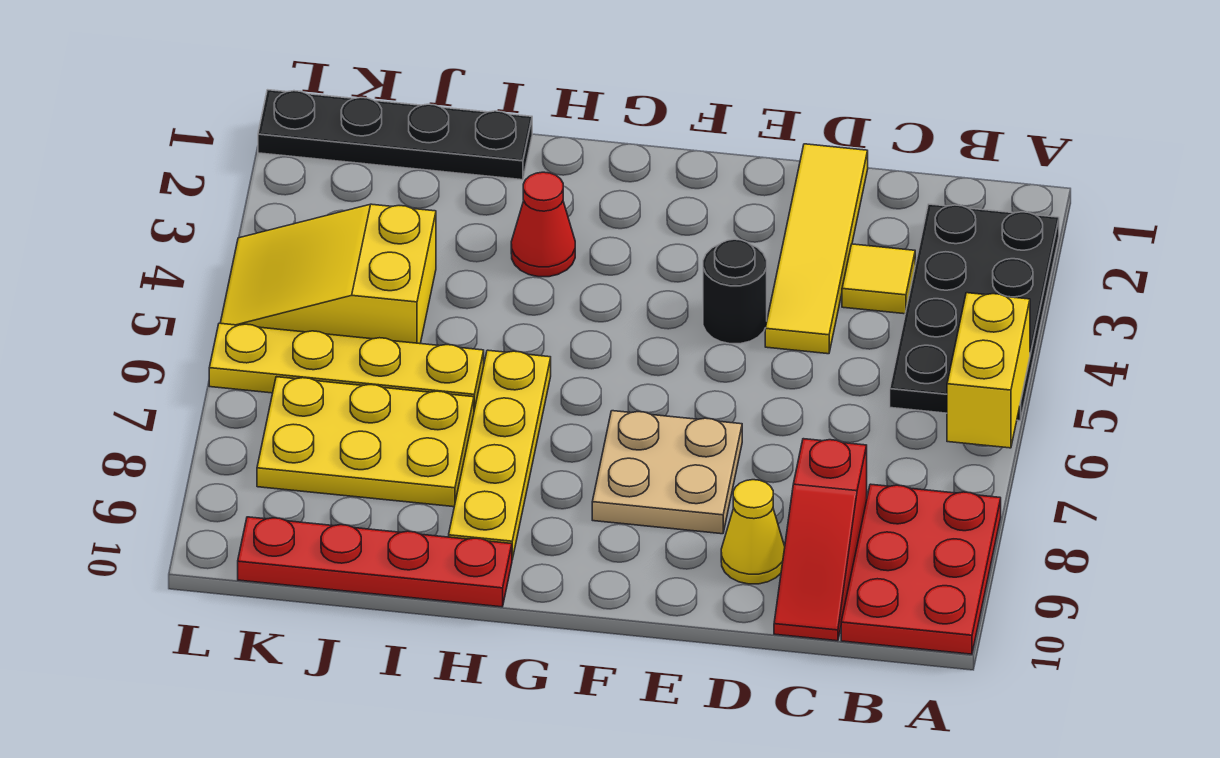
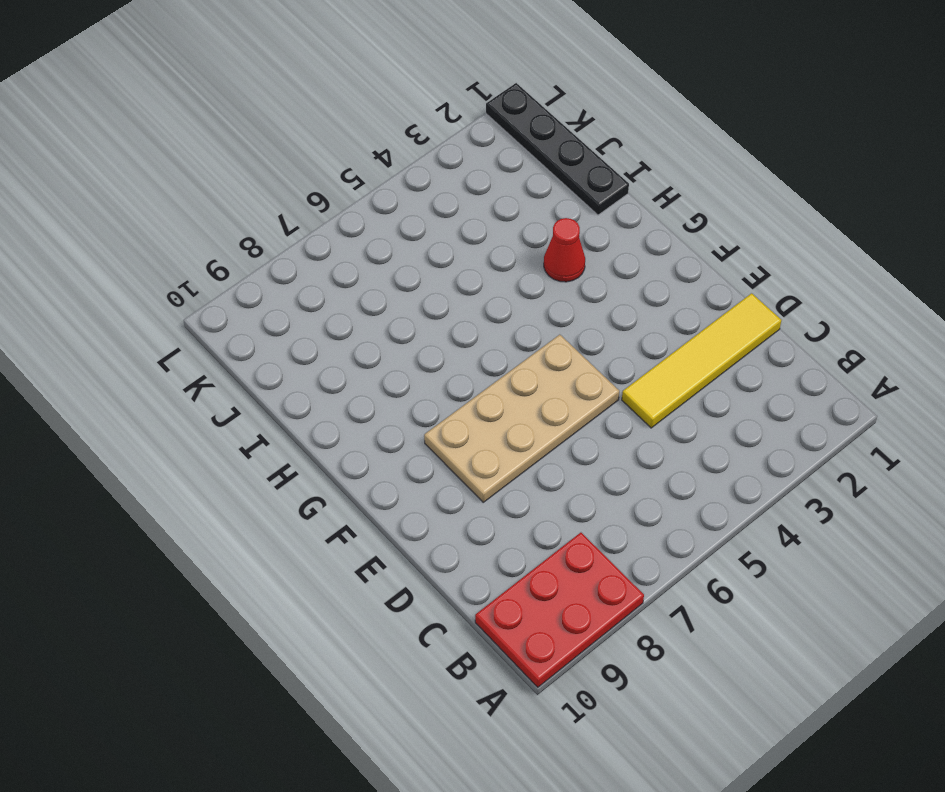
tan plate E5:F8 level 1 -> tan plate E7:F8 level 1
none -> black plate A2:B5 level 1
none -> yellow tile C3 level 1
none -> red slope C8:C10 level 1 top 8

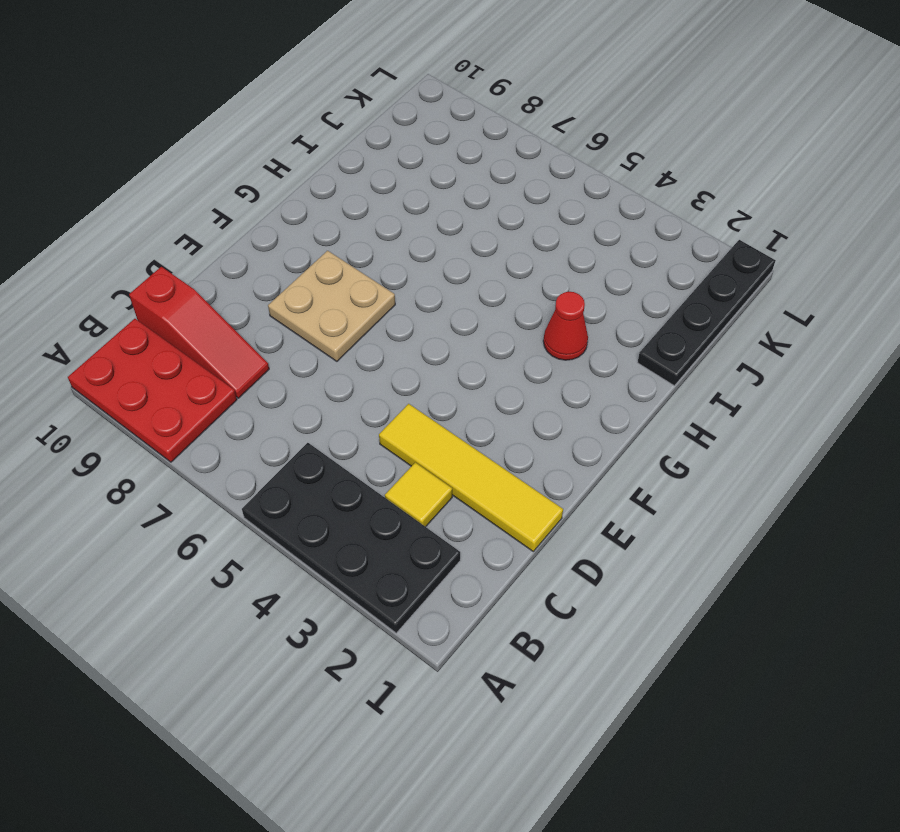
red slope C8:C10 level 1 top 10 -> red slope C8:C10 level 1 top 8
none -> yellow cone D9 level 1
none -> black round brick E4 level 1
none -> yellow plate H6:H9 level 1

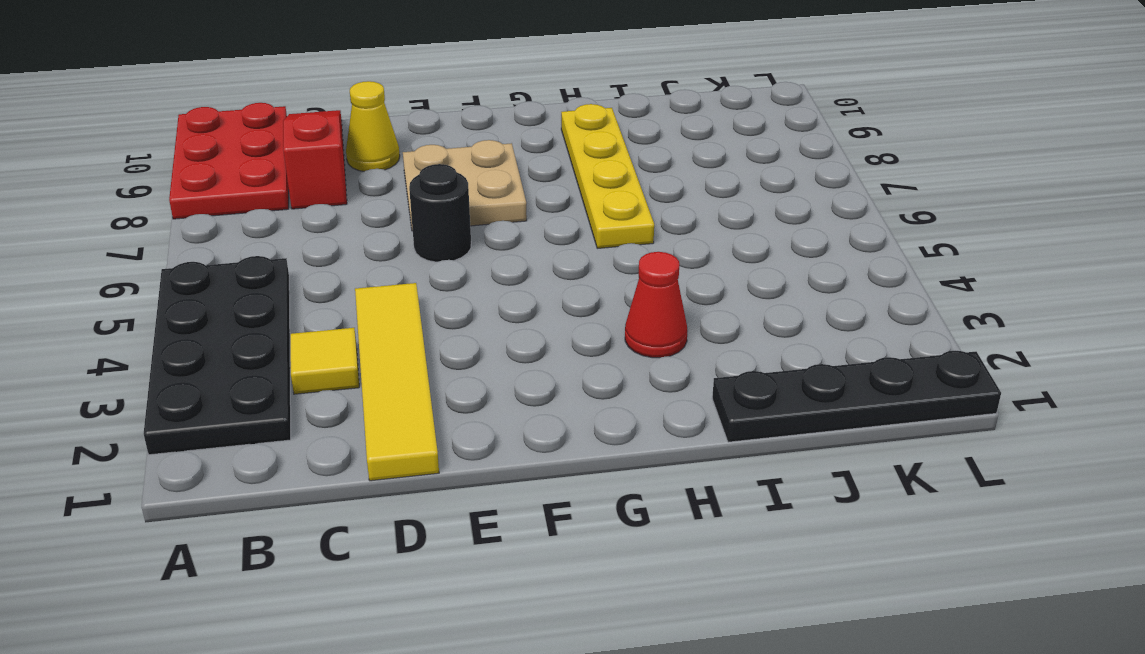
black round brick E6 level 1 -> black round brick E4 level 1
none -> red plate H10:K10 level 1
none -> yellow plate I6:L6 level 1
none -> yellow plate I7:K8 level 1

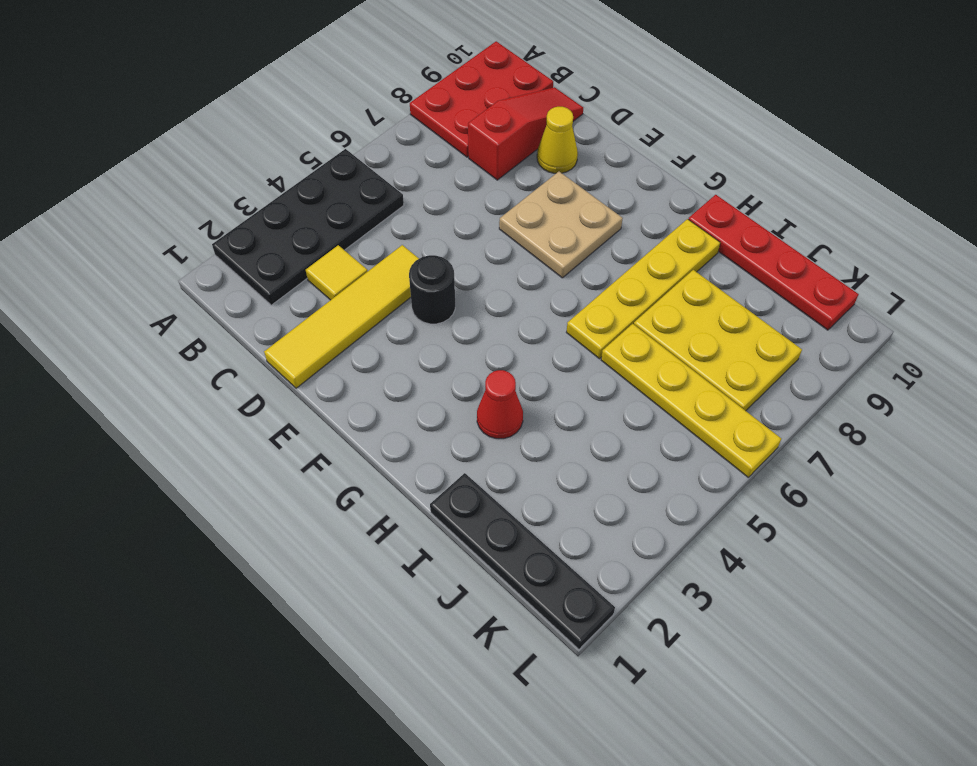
none -> yellow slope J4:L5 level 1 top J
none -> yellow brick A5:A6 level 2

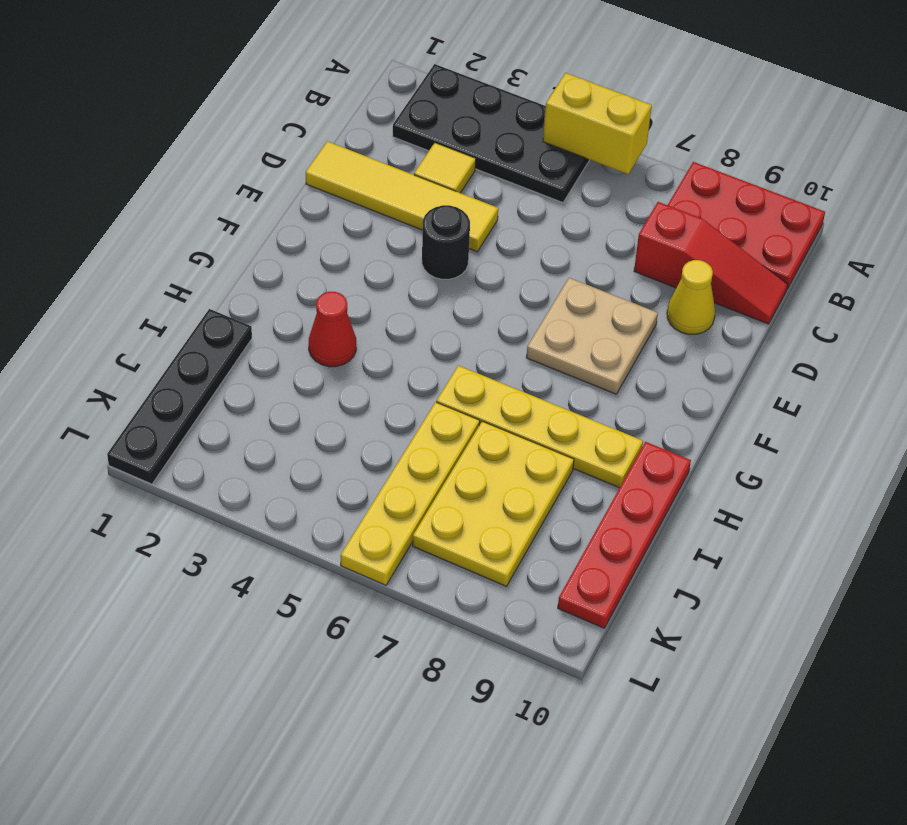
none -> yellow slope J4:L5 level 1 top J

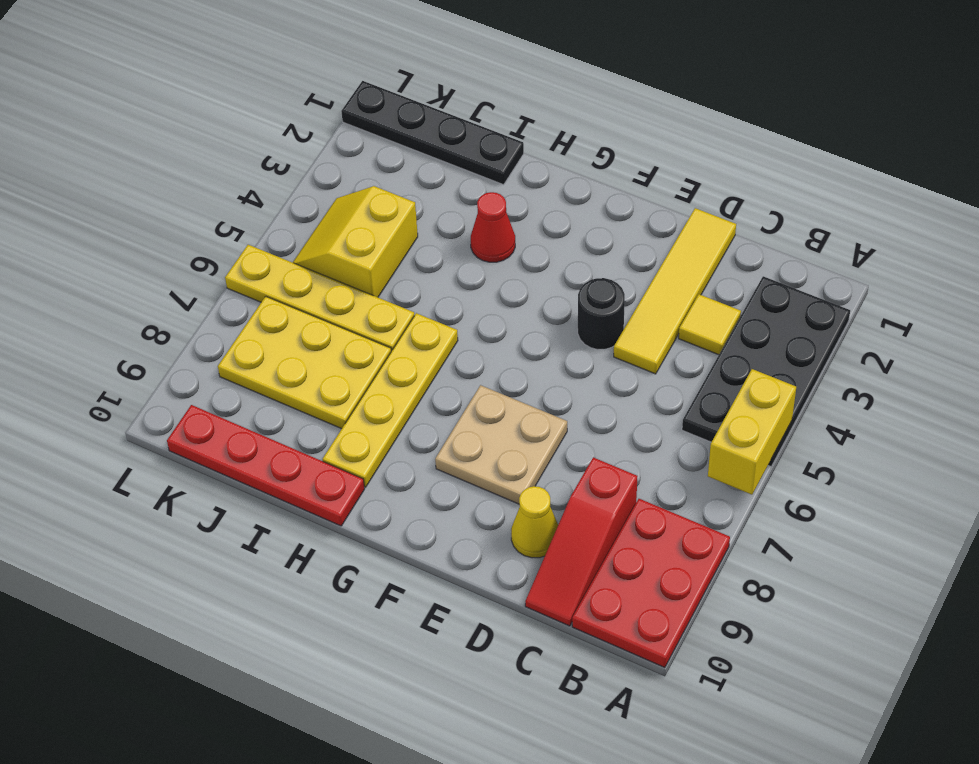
yellow slope J4:K5 level 1 top J -> yellow slope J4:L5 level 1 top J

